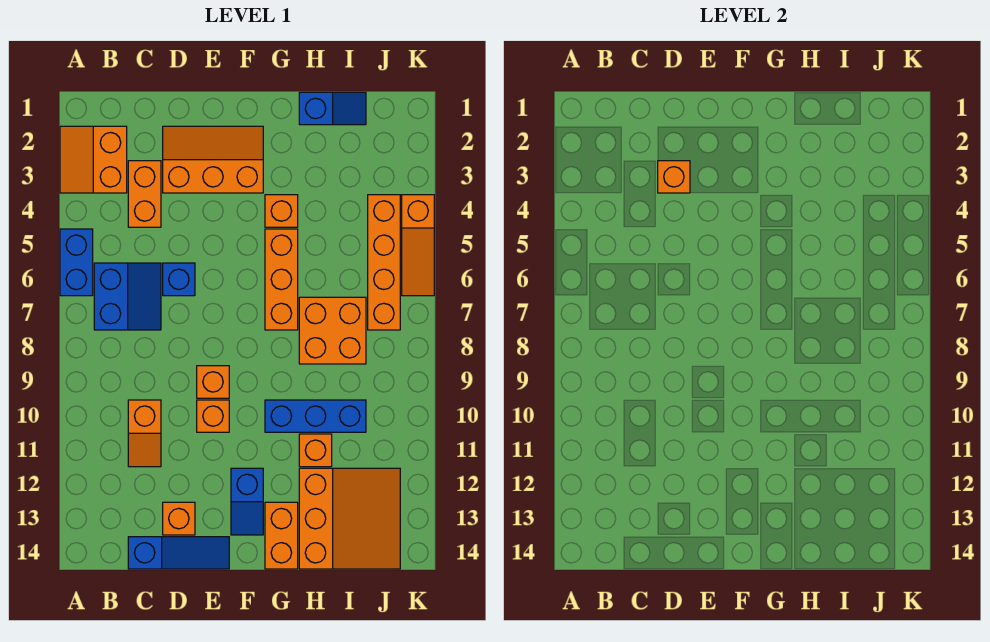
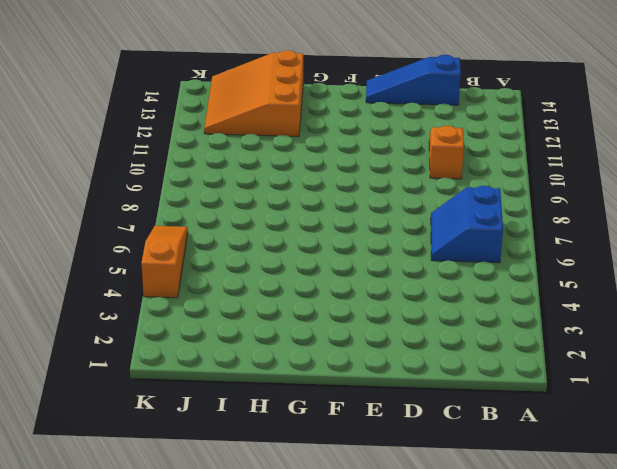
none -> orange slope A2:B3 level 1 top B
none -> blue brick A5:A6 level 1
none -> orange brick C3:C4 level 1

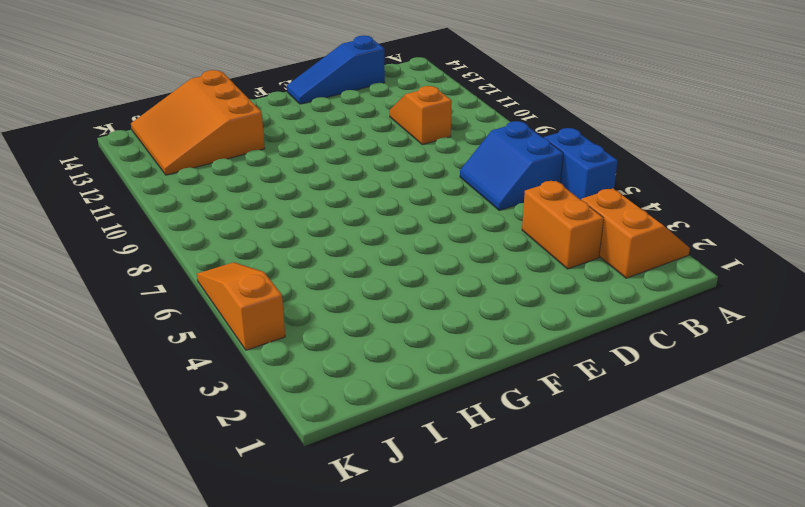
none -> orange slope D2:F3 level 1 top 3
none -> blue brick D6 level 1
none -> orange brick D13 level 1

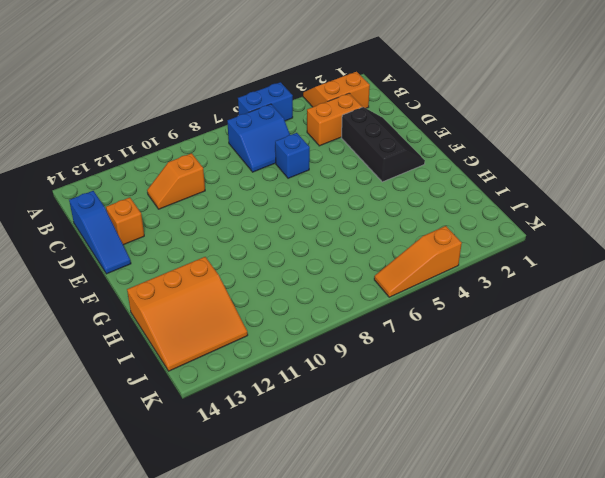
black slope D2:F3 level 1 top 3 -> orange slope D2:F3 level 1 top 3
none -> orange brick E9 level 1
none -> orange brick E10 level 1
none -> blue slope F12:F13 level 1 top 12

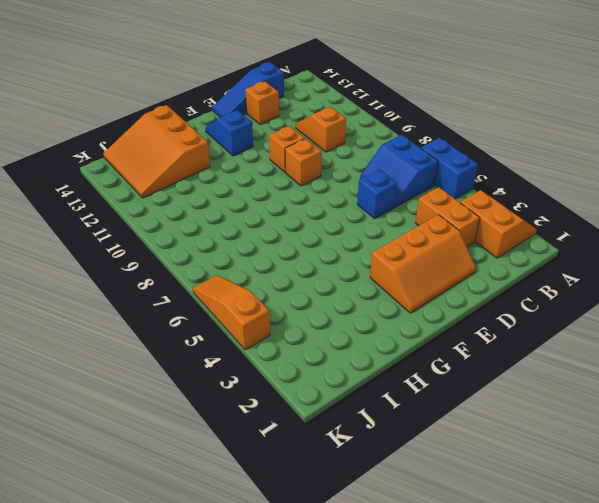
none -> orange brick G4 level 1
none -> orange brick G5:G7 level 1
none -> blue brick G10:I10 level 1

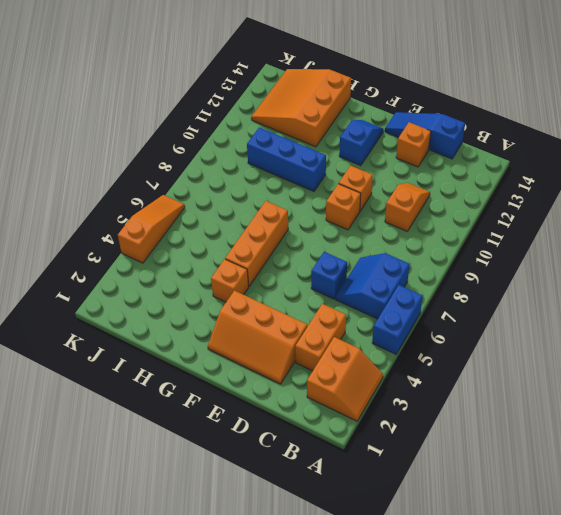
none -> orange brick G13:G14 level 1
none -> blue slope H1:I1 level 1 top H
none -> orange brick H7:I8 level 1

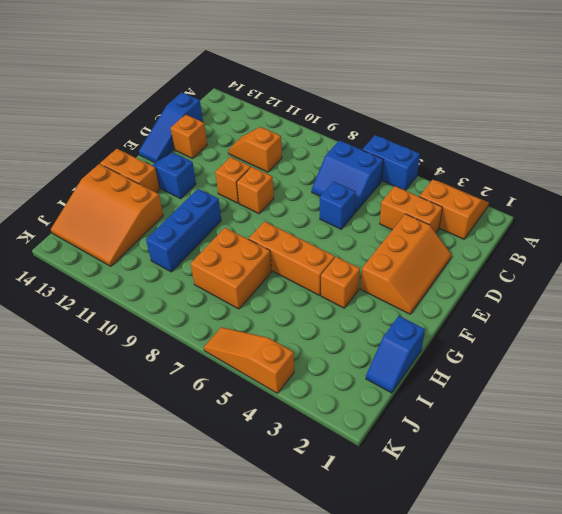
none -> orange brick H11 level 1
none -> orange brick J4:J7 level 1
none -> orange brick D3 level 2

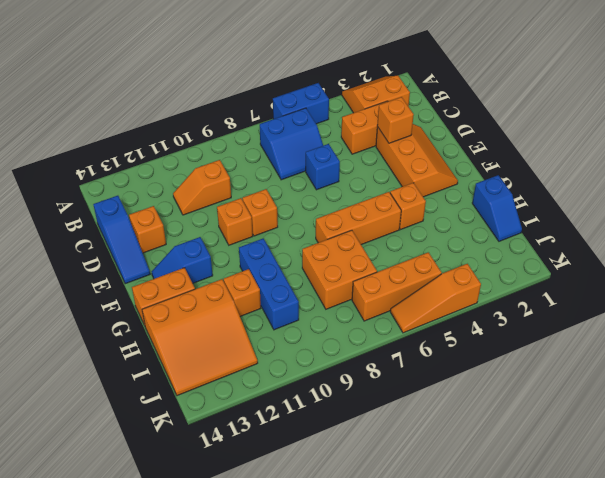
orange brick J5:J7 level 1 -> orange brick J4:J7 level 1

